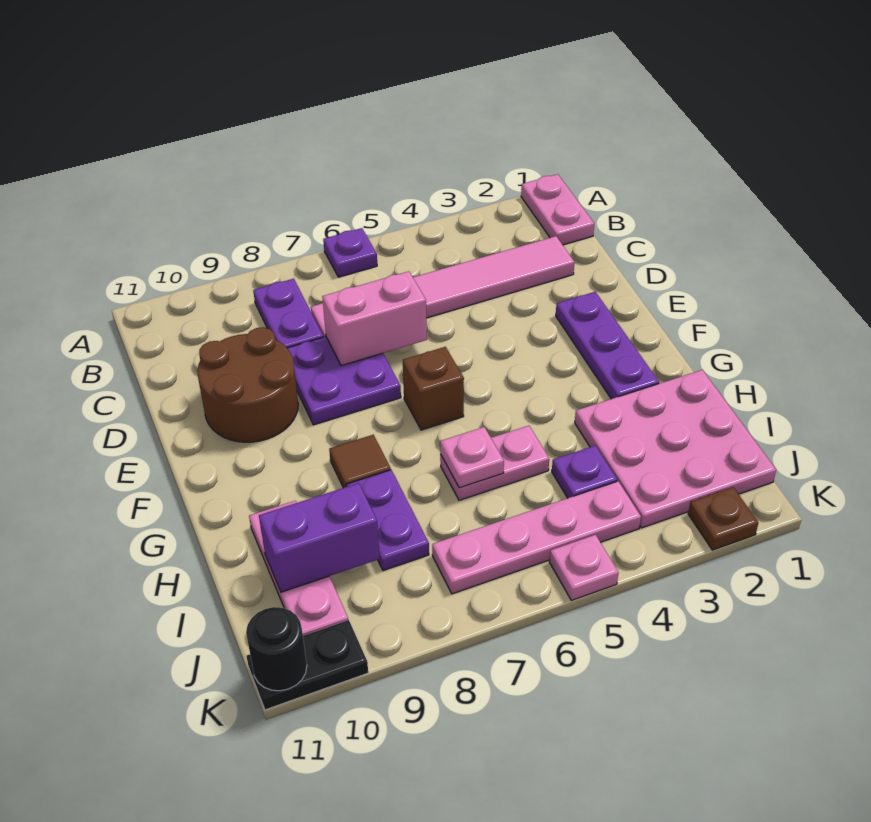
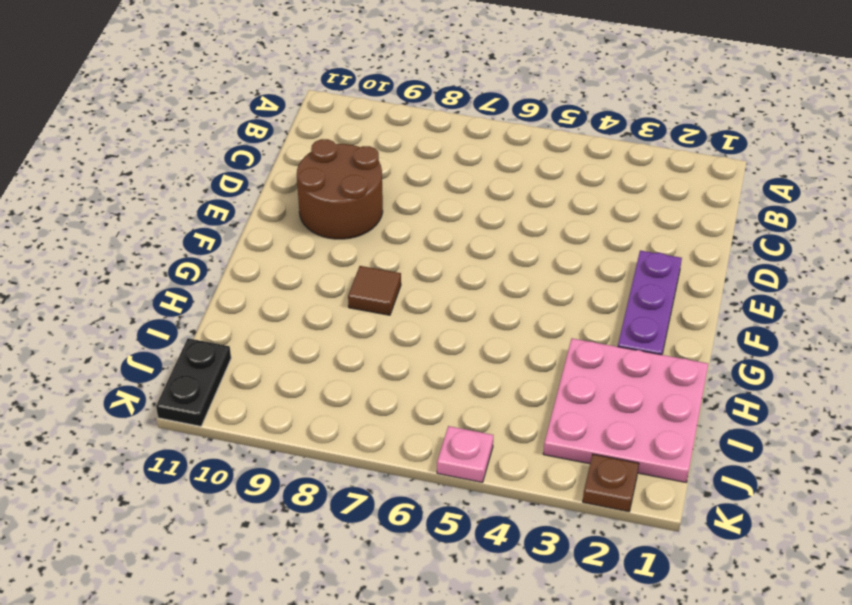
black plate J11:K11 level 1 -> black plate K10:K11 level 1
none -> pink plate A1:B1 level 1
none -> purple plate A6 level 1
none -> purple plate B8:C8 level 1

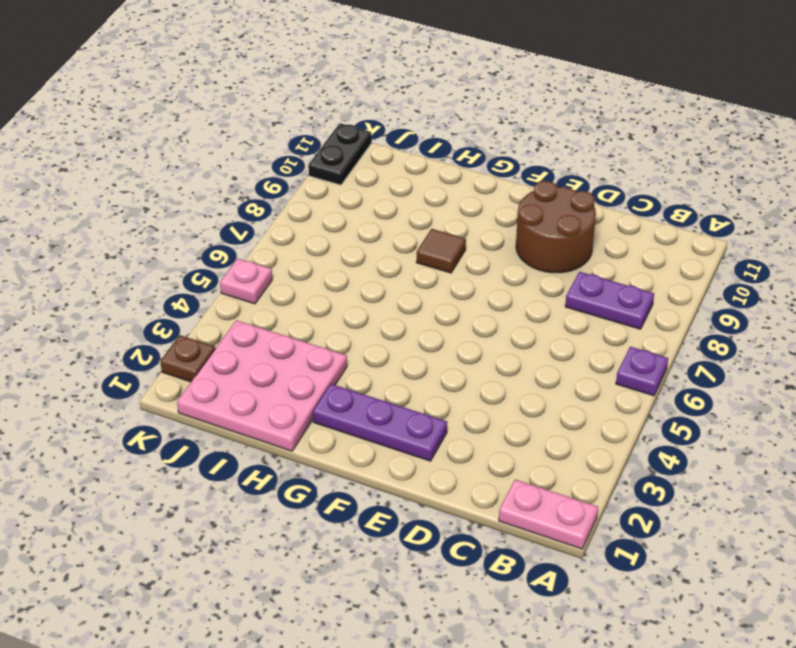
none -> pink tile C2:C7 level 1
none -> purple plate D7:E8 level 1
none -> brown brick F6 level 1

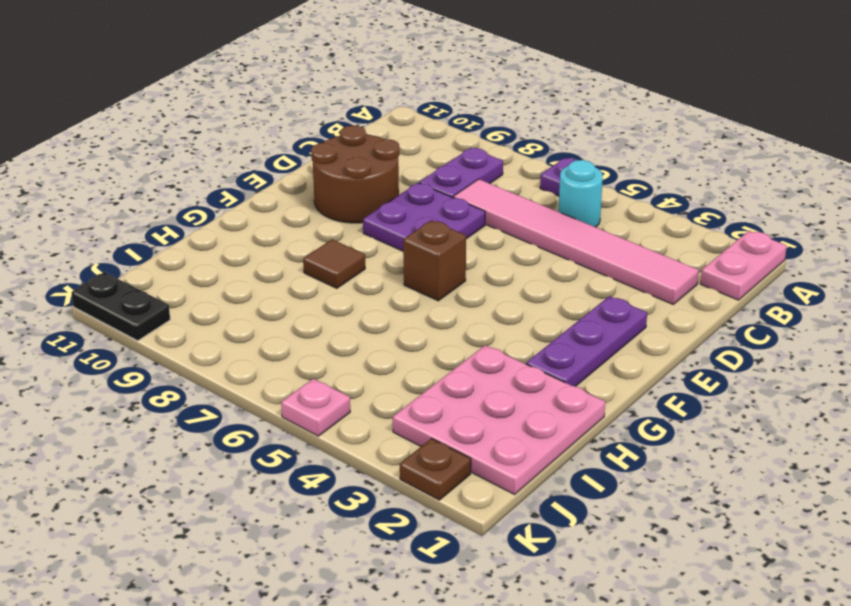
cyan round brick B5 level 1 -> none
none -> pink plate H5:H6 level 1
none -> purple plate H8:I8 level 1
none -> pink plate H10:J10 level 1

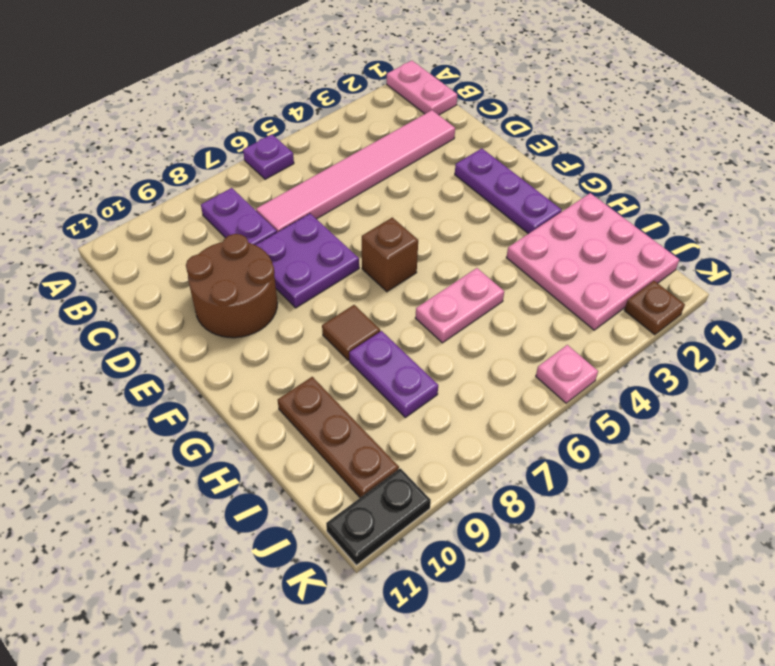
brown plate H10:J10 level 1 -> pink plate H10:J10 level 1
none -> purple plate I4 level 1
none -> pink plate J4:J7 level 1
none -> pink brick D6:D7 level 2

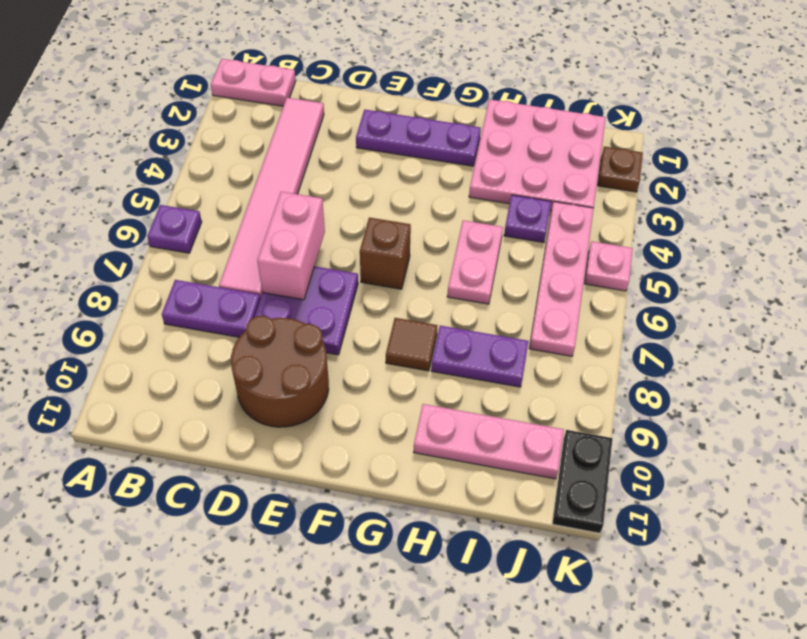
none -> pink plate H6 level 2
none -> purple brick I9:I10 level 2
none -> black round brick K11 level 2

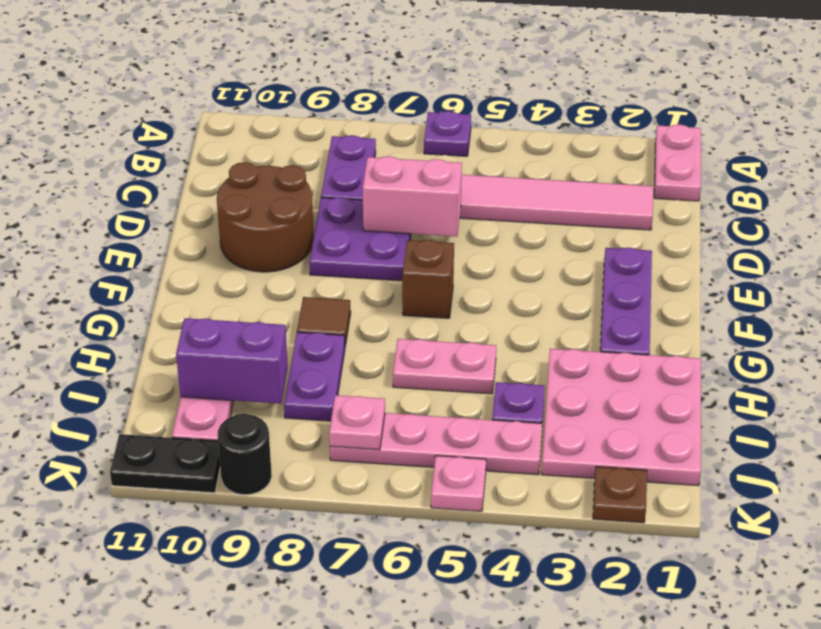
pink plate J7 level 2 -> pink plate H6 level 2
black round brick K9 level 1 -> black round brick K11 level 2

